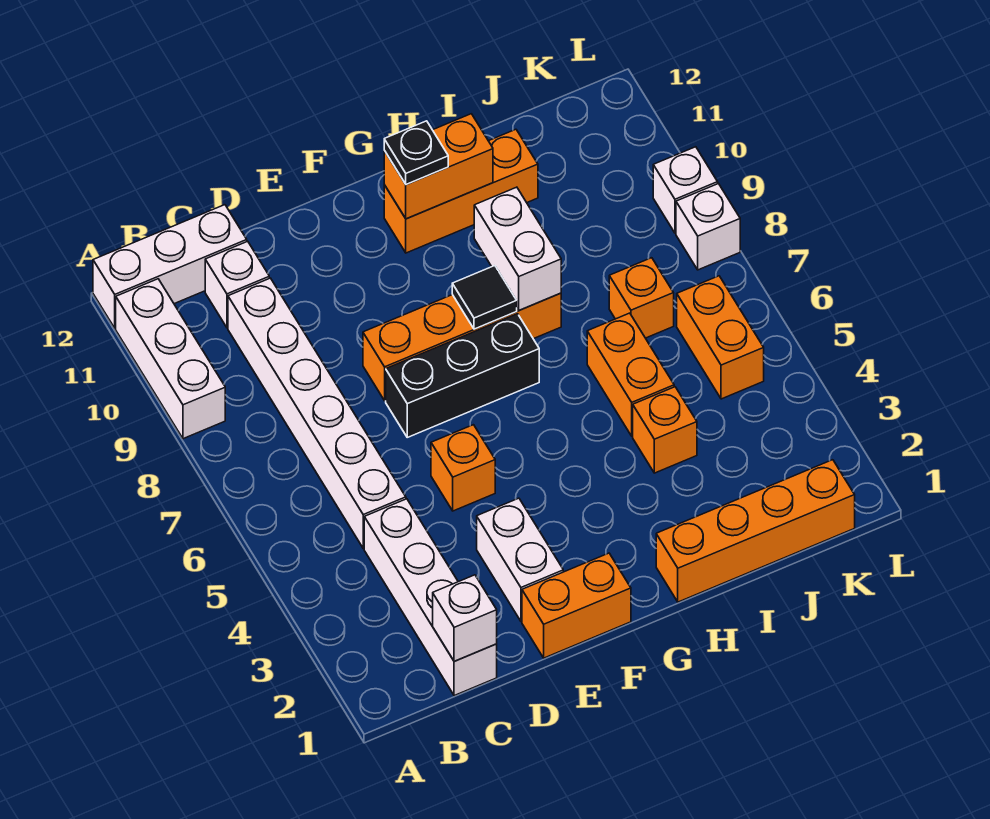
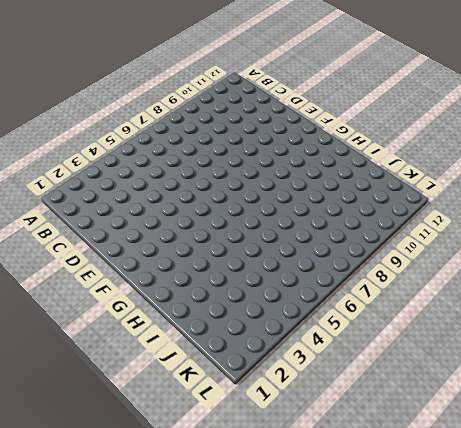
none -> white brick A9:A11 level 1
none -> white brick A12:C12 level 1
none -> white brick C1:C4 level 1

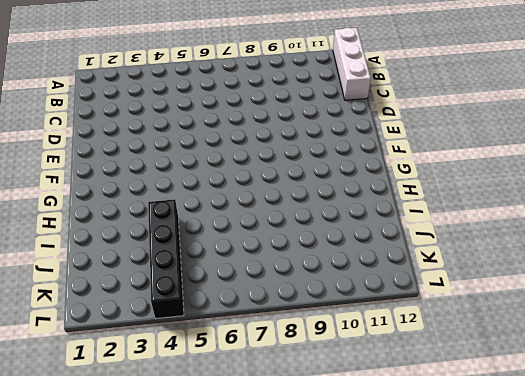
black brick I4:L4 level 1 -> orange brick I4 level 1
none -> white brick A9:A11 level 1
none -> white brick C1:C4 level 1
none -> white brick C5:C10 level 1

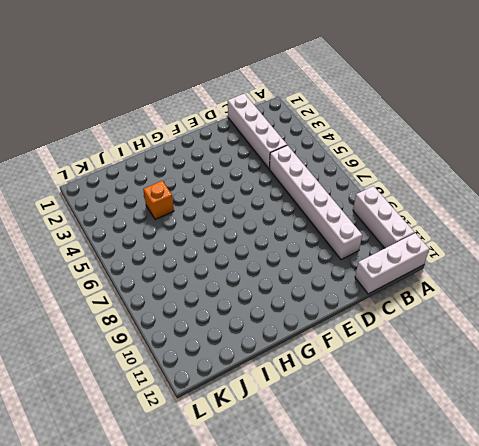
none -> white brick C11 level 1
none -> orange brick E1:F1 level 1
none -> white brick E2:E3 level 1

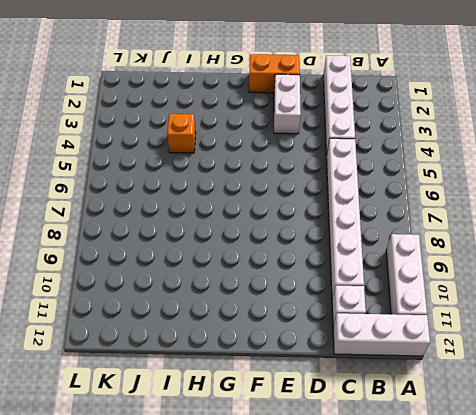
none -> orange brick E5 level 1
none -> black brick E7:G7 level 1
none -> orange brick E8:H8 level 1

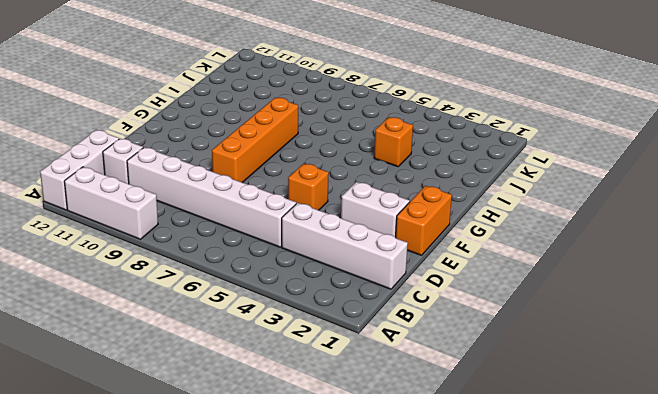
none -> black brick E7:G7 level 1
none -> orange brick G11:I11 level 1
none -> orange brick H1:K1 level 1

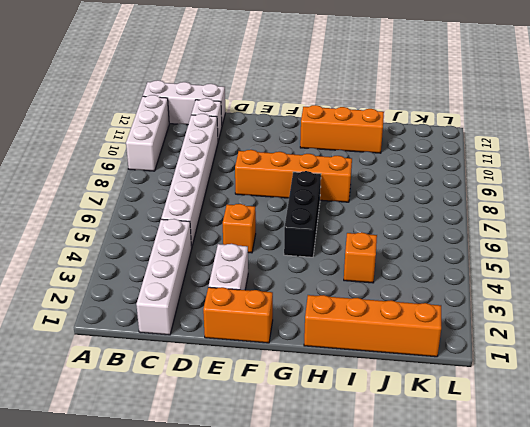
black brick G5:G7 level 1 -> black brick E7:G7 level 1
none -> orange brick I5:I6 level 1
none -> orange brick J7 level 1
none -> orange brick K5:K6 level 1

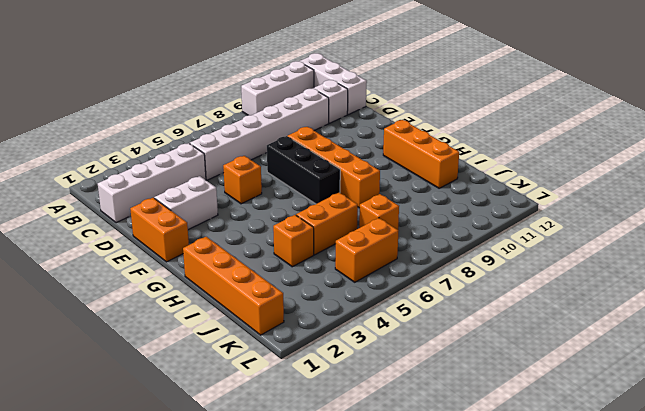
none -> white brick L8 level 1
none -> white brick L9 level 1
none -> white brick C1 level 2

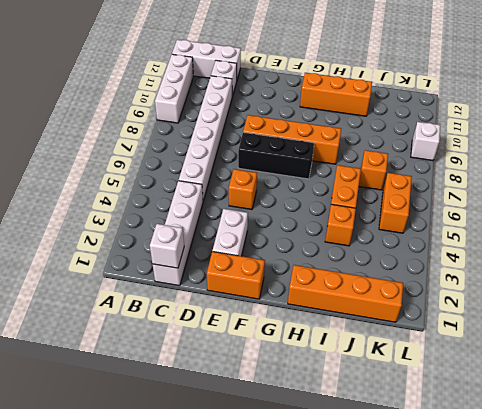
none -> white brick L8 level 1
none -> black tile G8 level 2
none -> orange brick G11:H11 level 2

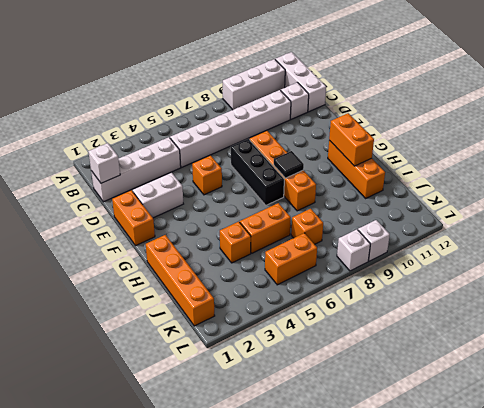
none -> white brick H8:H9 level 2
none -> black plate G11 level 3

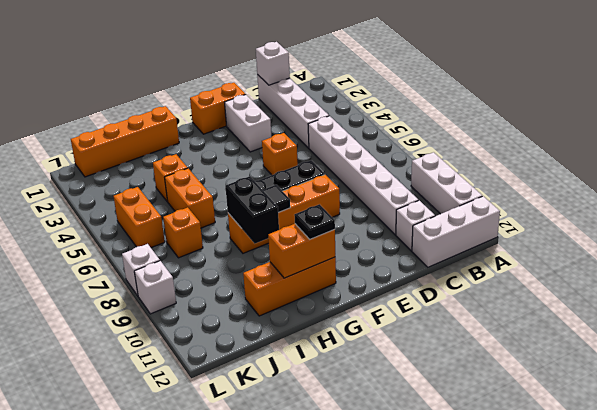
black brick H8:H9 level 2 -> white brick H8:H9 level 2

